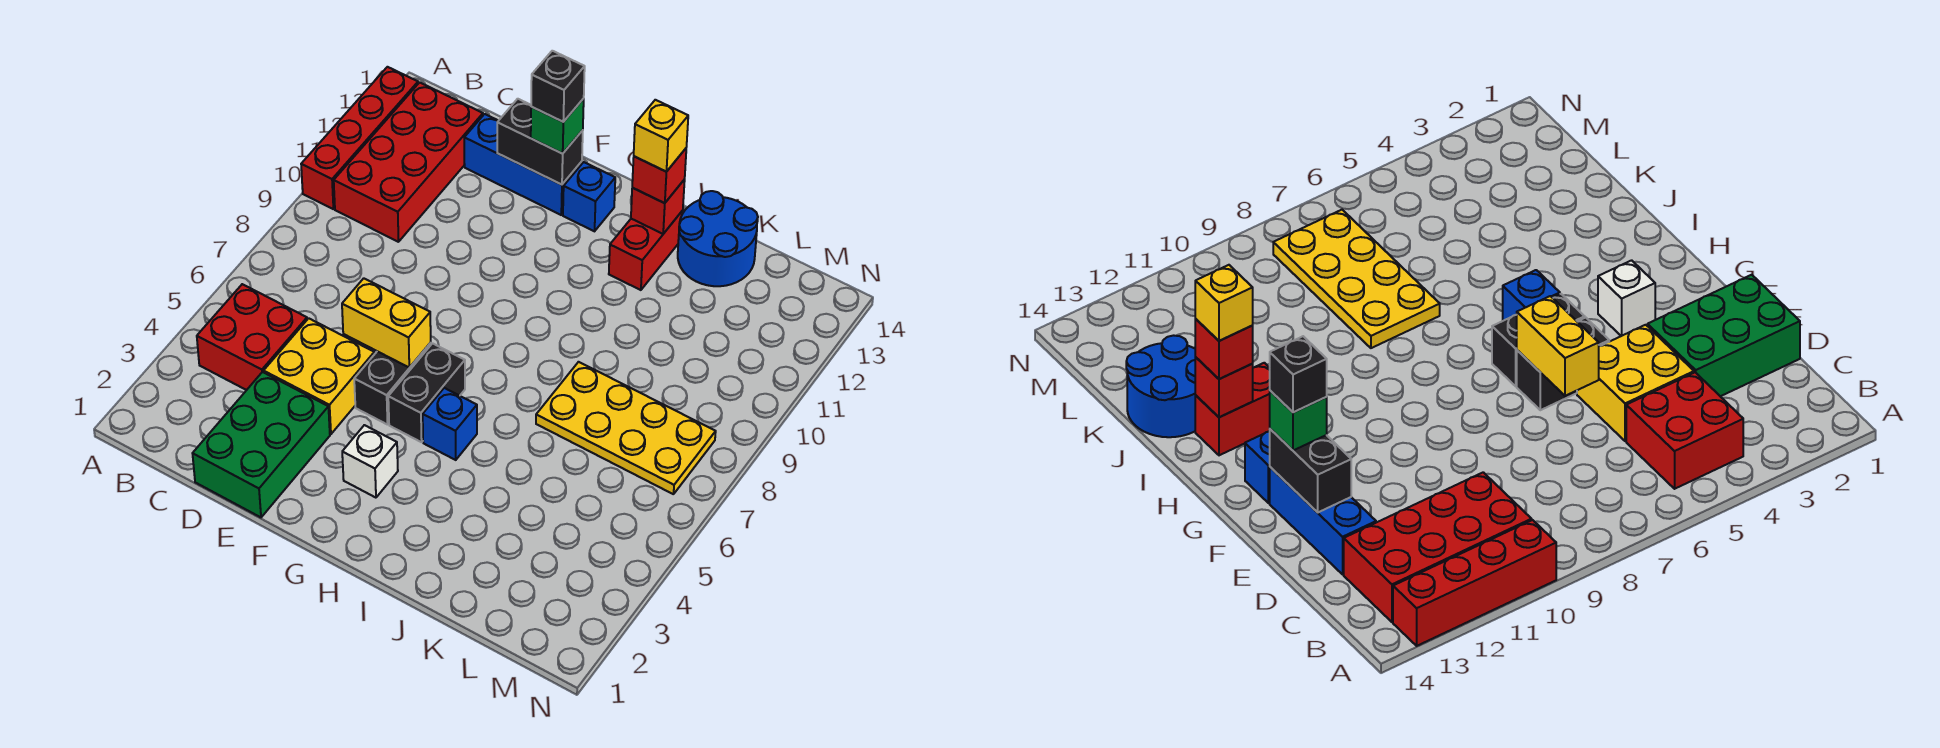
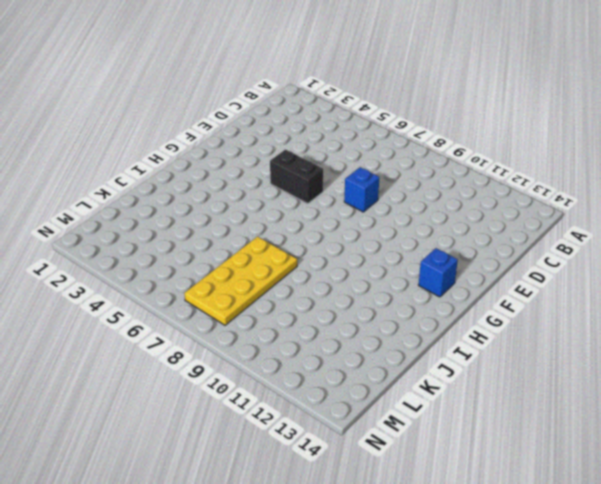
blue brick E8 level 1 -> blue brick H5 level 1
none -> red brick A10:A13 level 1
none -> red brick B4:C5 level 1
none -> red brick B10:C13 level 1

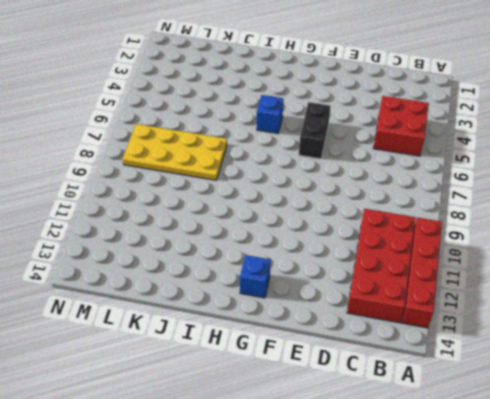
none -> green brick D1:E3 level 1
none -> yellow brick D4:E5 level 1
none -> blue brick D13:F13 level 1

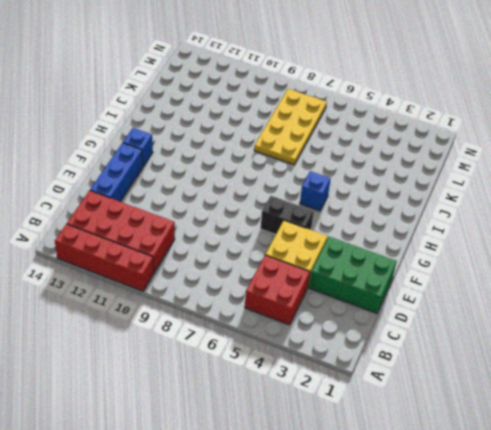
none -> white brick G3 level 1
none -> black brick G5:G6 level 1
none -> red brick I12:I13 level 1

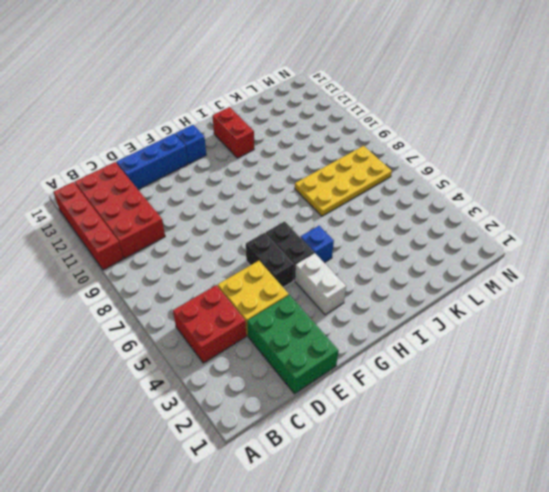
white brick G3:G4 level 1 -> white brick G3 level 1
none -> blue round brick J13:K14 level 1
none -> yellow brick E6:F6 level 2
none -> black brick E13:F13 level 2

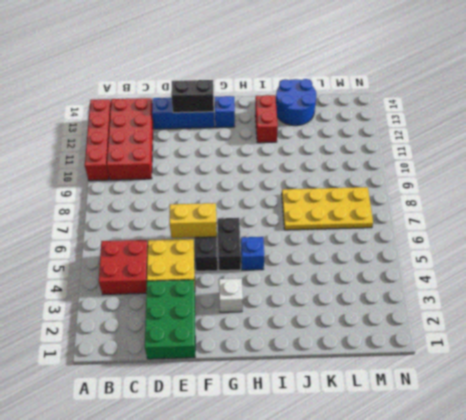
none -> red brick I13 level 2
none -> green brick F13 level 3
none -> red brick I13 level 3

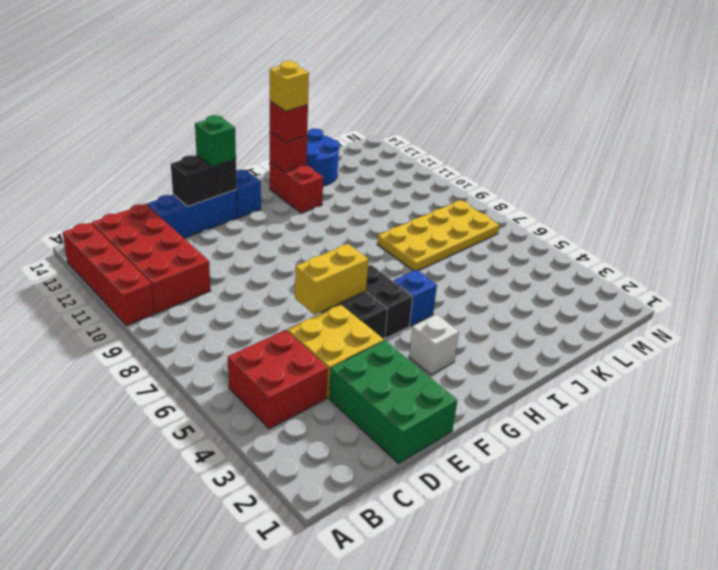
none -> black brick F13 level 4

